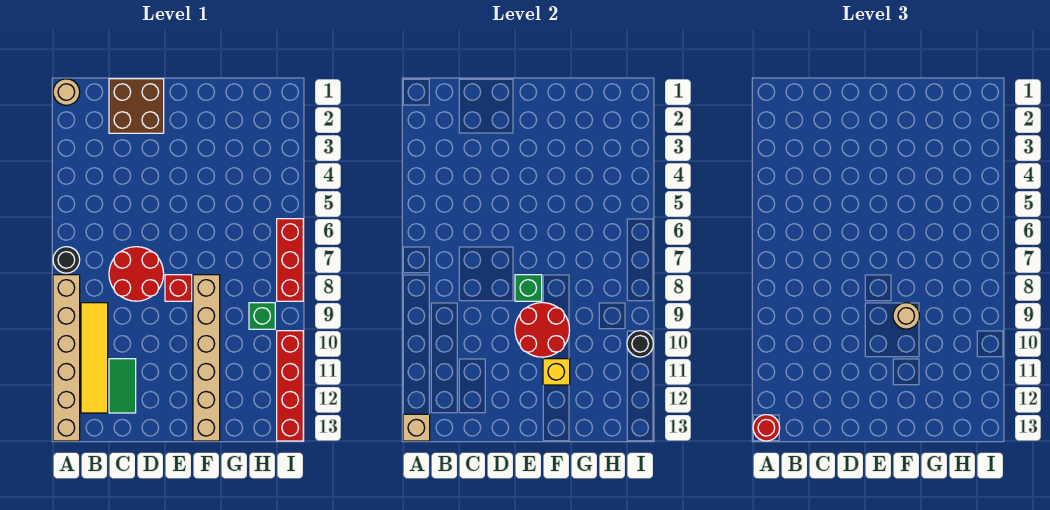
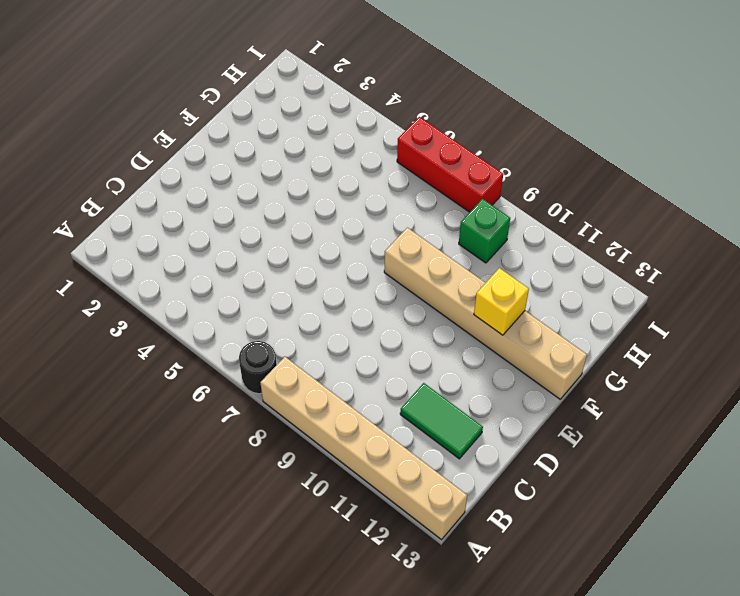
none -> tan round brick A1 level 1
none -> yellow tile B9:B12 level 1
none -> brown brick C1:D2 level 1

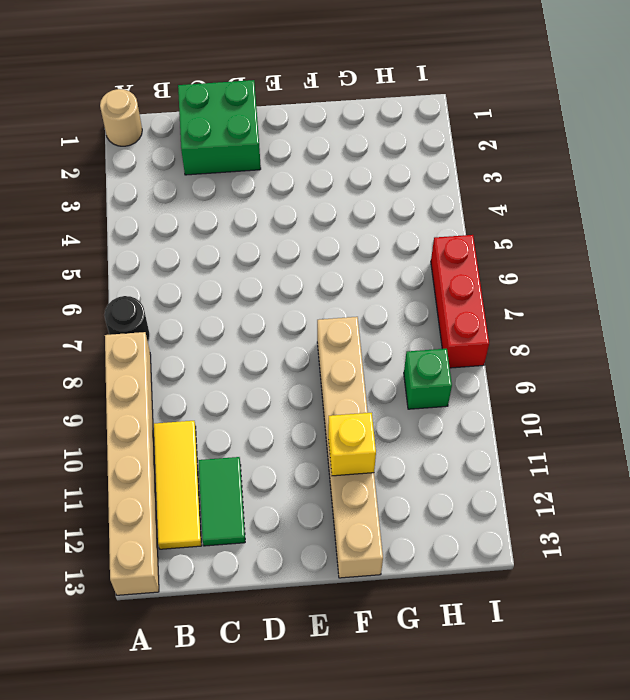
yellow tile B10:B12 level 1 -> yellow tile B9:B12 level 1
green brick C1:D2 level 1 -> brown brick C1:D2 level 1
none -> red round brick C7:D8 level 1
none -> red brick E8 level 1
none -> red brick I10:I13 level 1

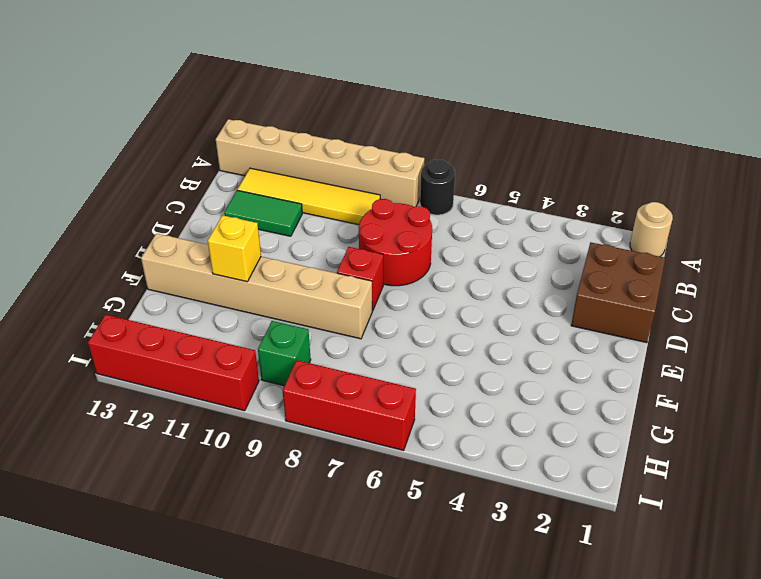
none -> tan brick A13 level 2
none -> green brick E8 level 2
none -> red round brick E9:F10 level 2

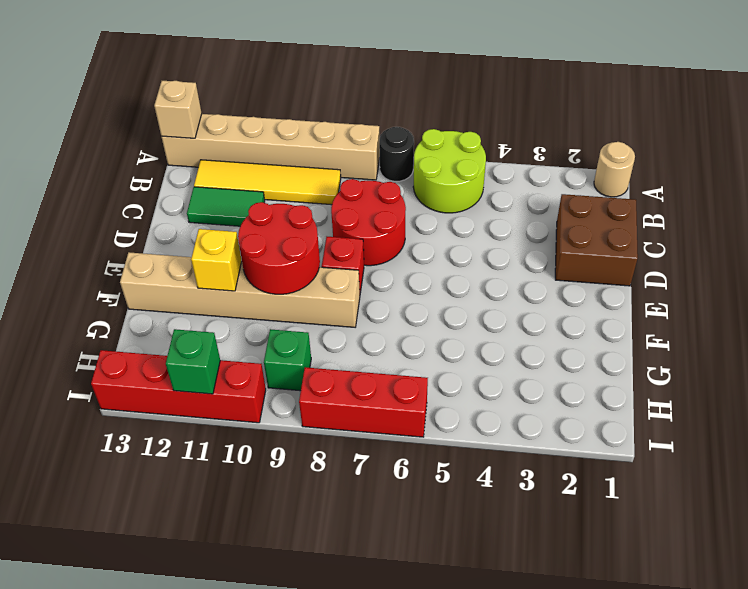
lime round brick A5:B6 level 1 -> none
green brick I11 level 2 -> green brick E8 level 2
none -> black round brick I10 level 2
none -> red round brick A13 level 3
none -> tan round brick F9 level 3

